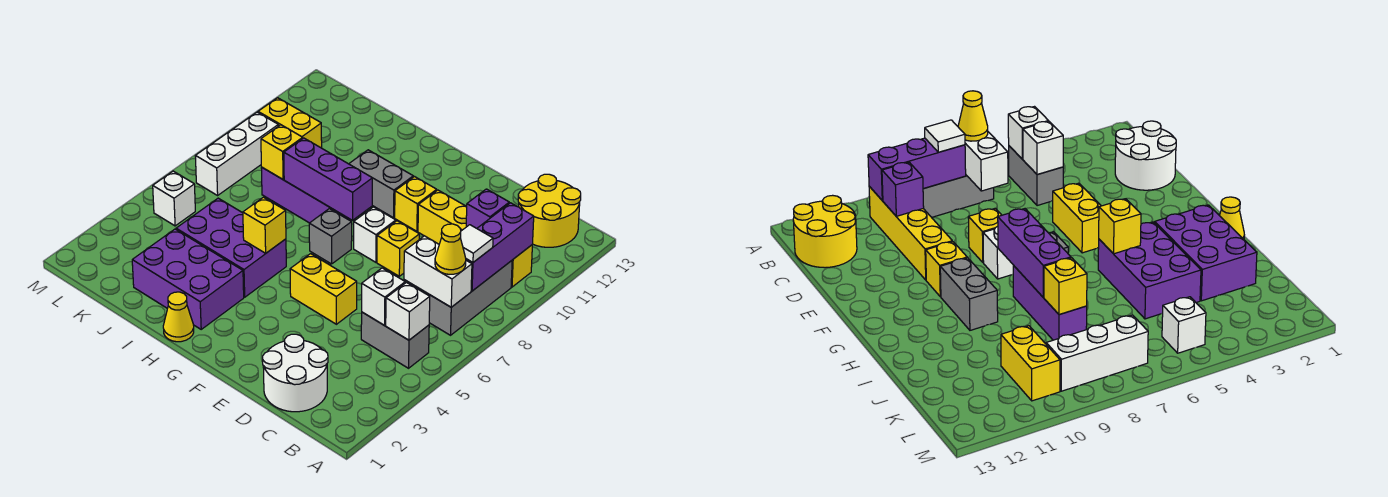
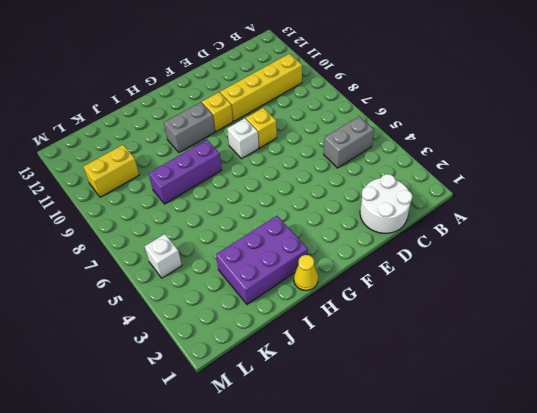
none -> grey brick B7:B9 level 1
none -> yellow round brick B12:C13 level 1
none -> yellow brick E5:F5 level 1

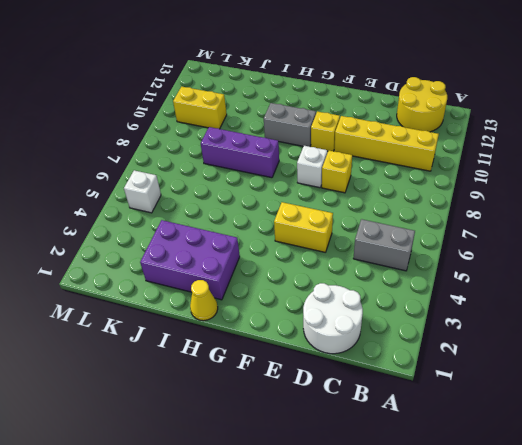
none -> grey brick B7:B9 level 1
none -> grey brick G7 level 1
none -> purple brick H4:J5 level 1

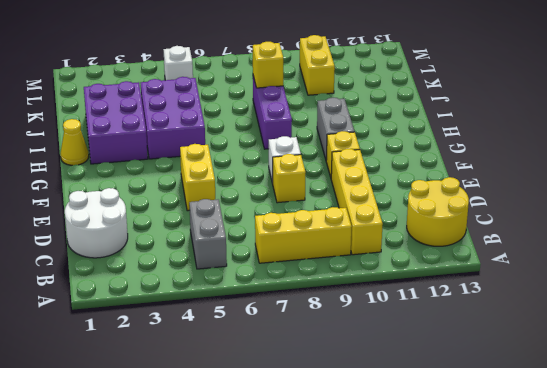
yellow brick B7:B9 level 1 -> grey brick B7:B9 level 1
none -> grey brick G7 level 1
none -> white brick L7:L9 level 1
none -> white brick B5 level 2

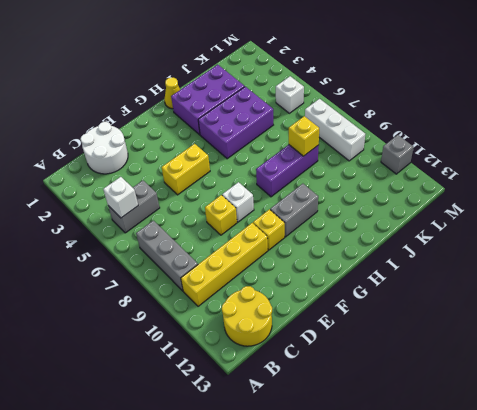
grey brick M11 level 1 -> grey brick G7 level 1
none -> yellow brick K10:L10 level 1
none -> white brick B7:C7 level 2
none -> purple brick B8:B10 level 2

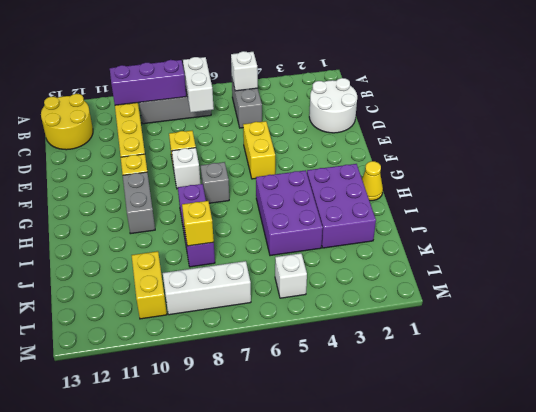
none -> white brick C5 level 2
none -> purple brick C10 level 2
none -> purple brick G8:I8 level 2

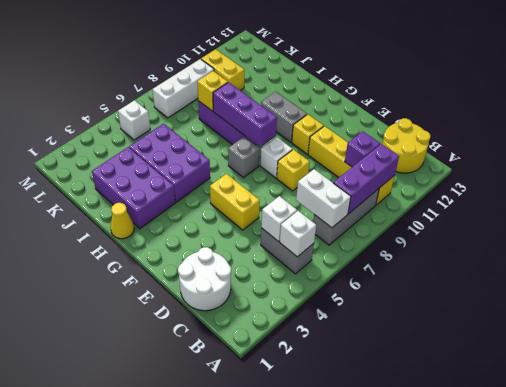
none -> yellow brick H5 level 2
none -> yellow cone B7 level 3
none -> white tile B8 level 3

